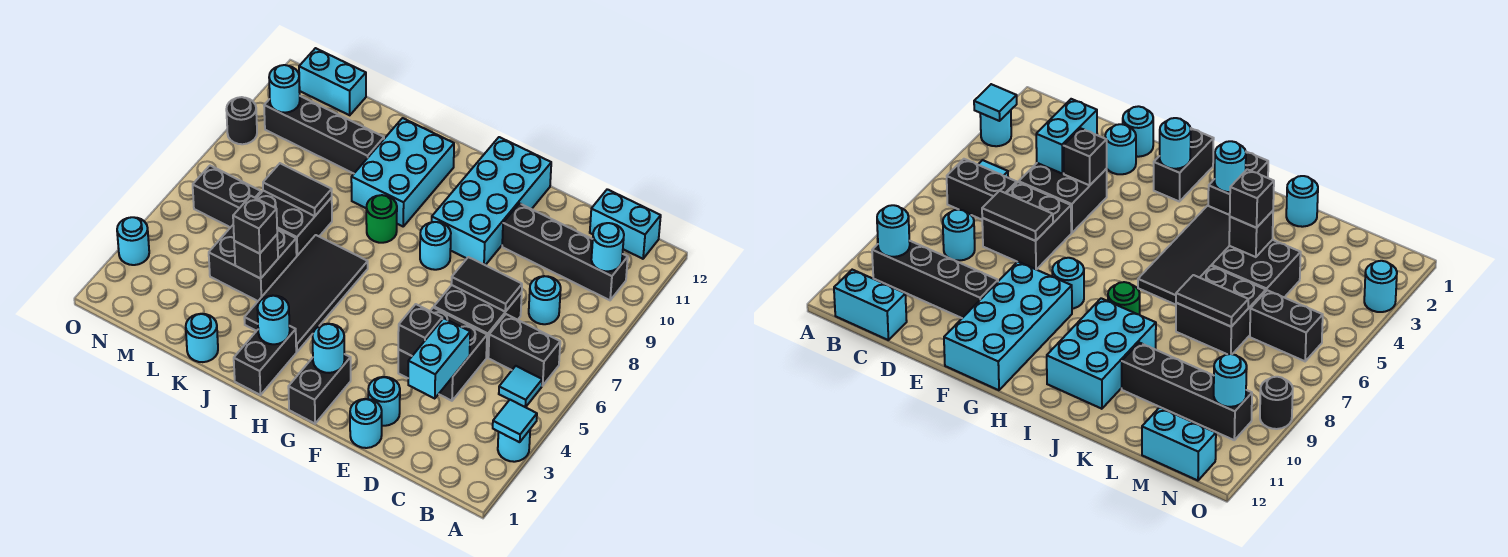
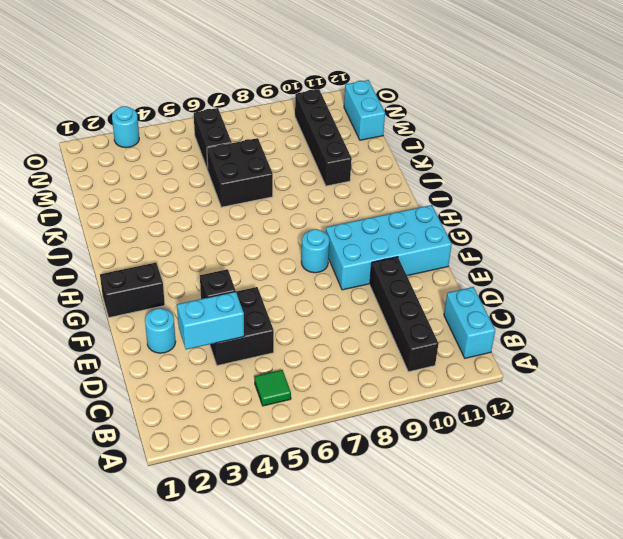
green tile B5 level 1 -> cyan tile B5 level 1
none -> cyan round brick A3 level 1
none -> black brick B6:C6 level 1
none -> cyan round brick C8 level 1
none -> black brick D6:E7 level 1

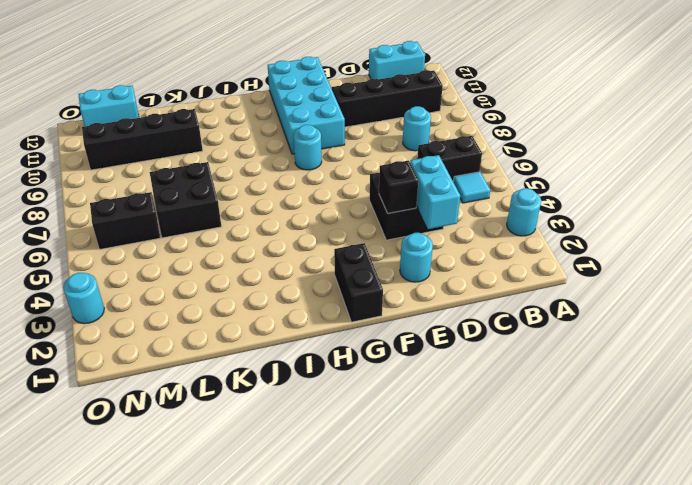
none -> black brick D6:E7 level 1
none -> cyan round brick E1 level 1
none -> black brick I1:I2 level 1
none -> black tile I3:J6 level 1

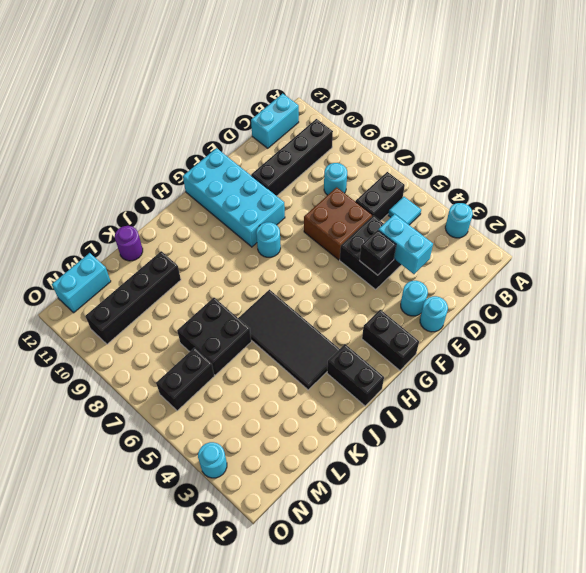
brown brick D6:E7 level 1 -> black brick D6:E7 level 1
purple round brick K12 level 1 -> none
none -> green round brick I8 level 1
none -> cyan brick I9:J11 level 1
none -> cyan round brick K1 level 1
none -> black brick K4:L5 level 1

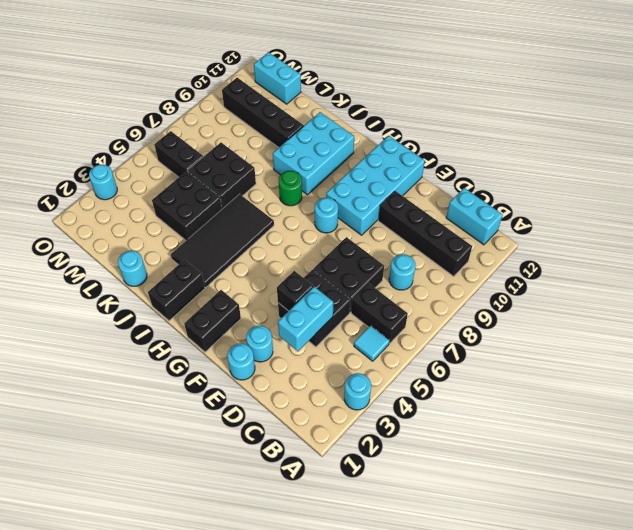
none -> black round brick O9 level 1
none -> cyan tile A3 level 2
none -> cyan round brick B10 level 2
none -> black tile D7:E7 level 2

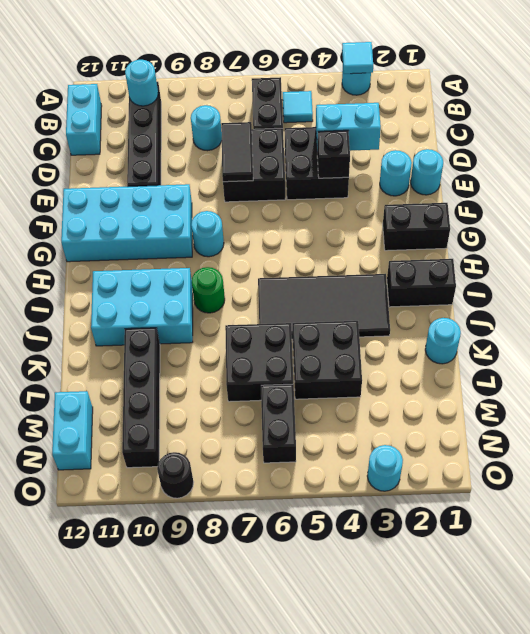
none -> cyan round brick G2 level 2
none -> cyan round brick I2 level 2
none -> black brick K4 level 2
none -> black tile K7:L7 level 2

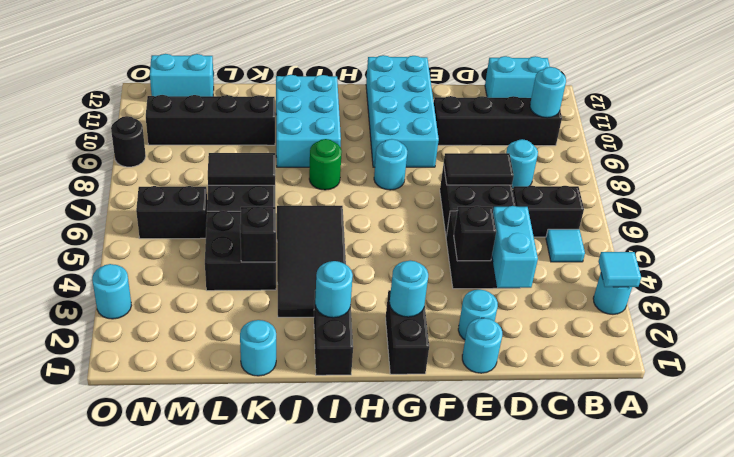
none -> cyan round brick N10 level 2
none -> black brick K4 level 3

